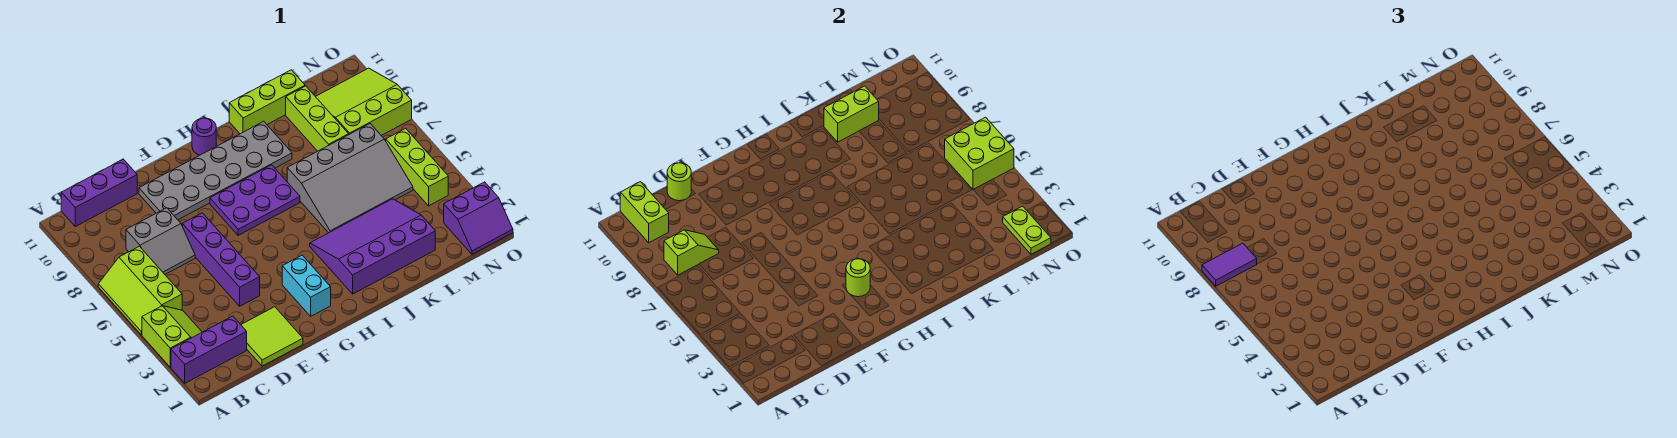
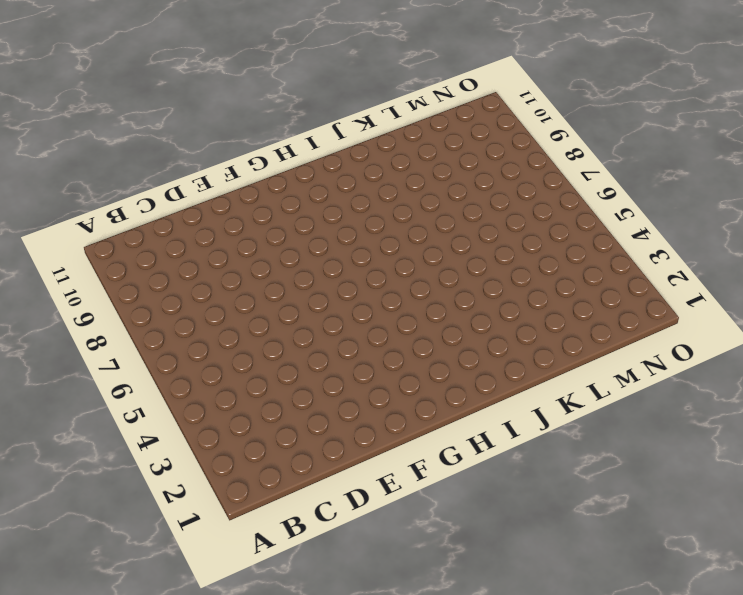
none -> purple brick A2:C2 level 1
none -> lime slope A3:B4 level 1 top A
none -> lime slope A5:B7 level 1 top B

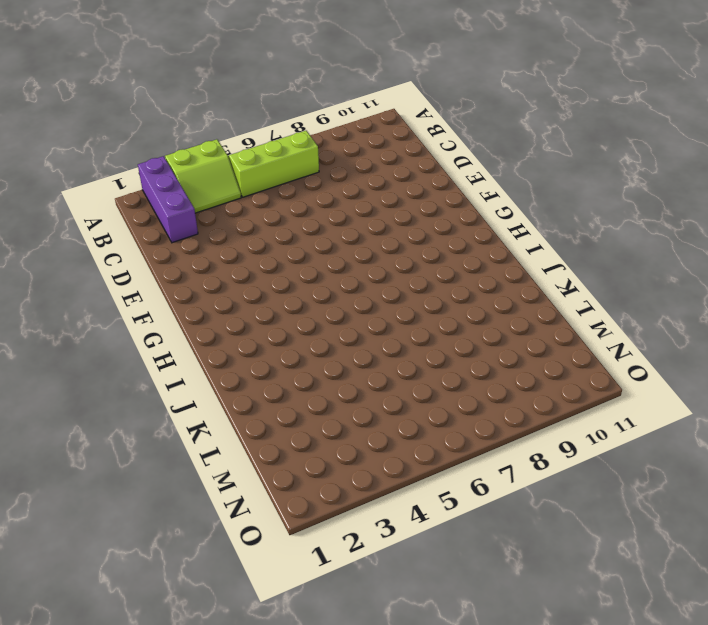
none -> purple brick B11:D11 level 1
none -> grey slope C7:D8 level 1 top 8
none -> lime tile D1:E2 level 1

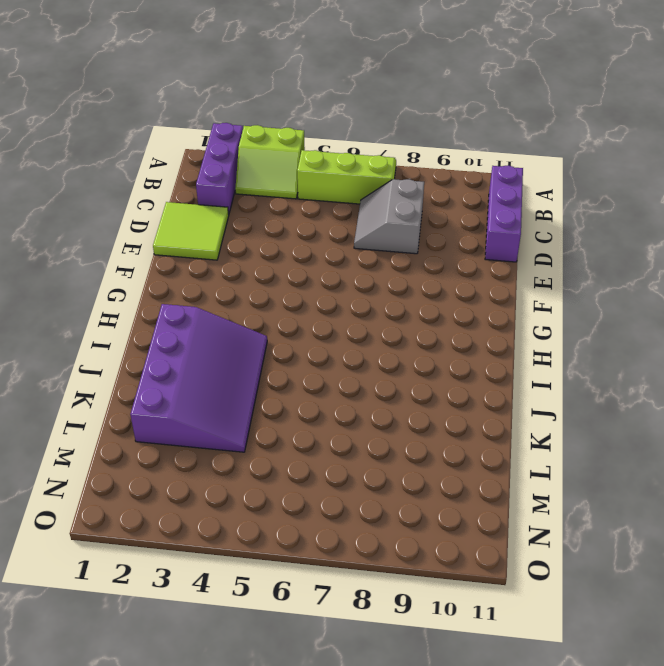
none -> purple brick E4:E7 level 1
none -> grey plate E9:J10 level 1
none -> cyan brick G2:G3 level 1

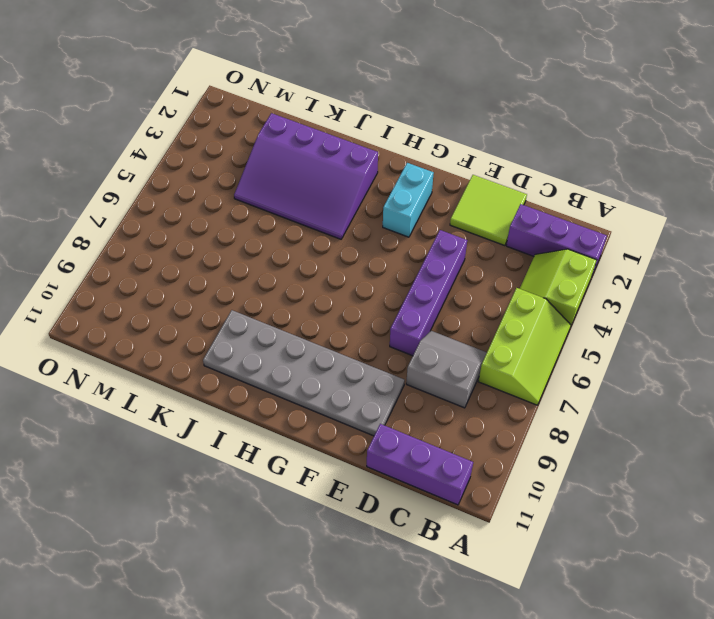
none -> purple plate G7:I8 level 1
none -> purple round brick H11 level 1
none -> grey slope J5:M7 level 1 top 7

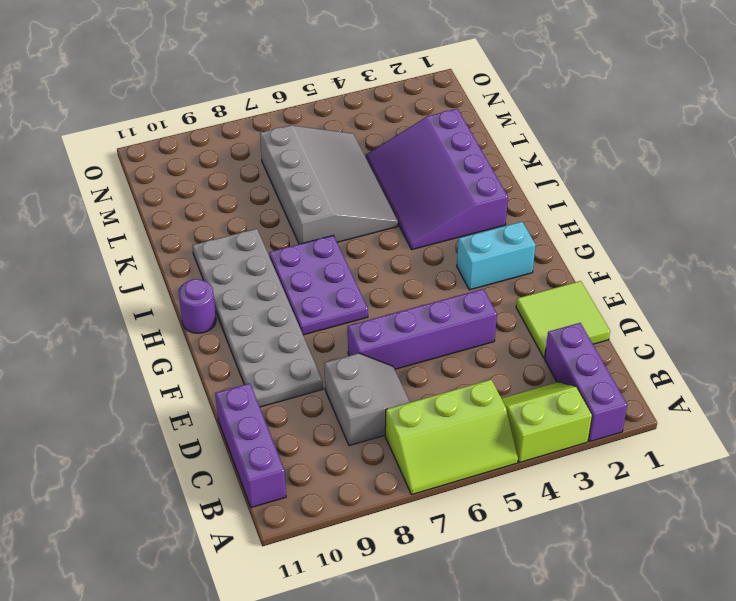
none -> lime brick J11:L11 level 1
none -> lime brick L8:L10 level 1
none -> lime slope M8:O10 level 1 top 8

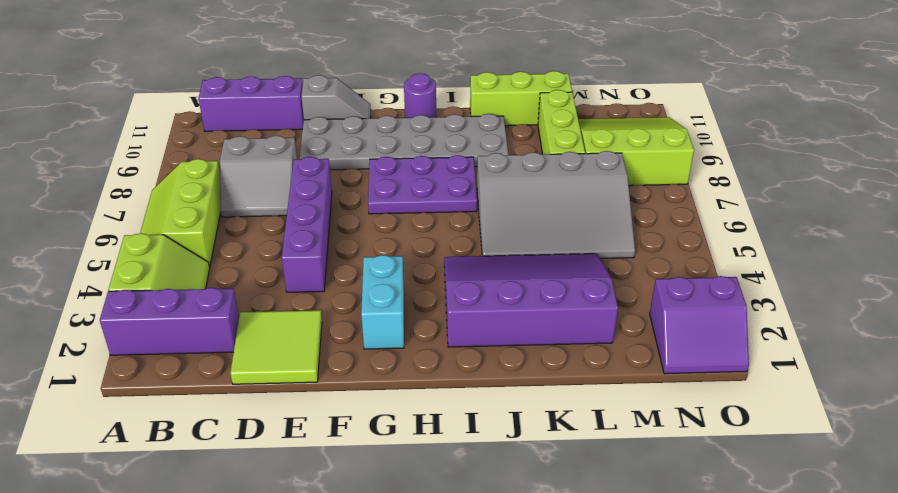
grey slope E11:F11 level 1 top E -> none
none -> lime brick N4:N6 level 1
none -> lime slope B8:C8 level 2 top B
none -> lime brick B10:B11 level 2

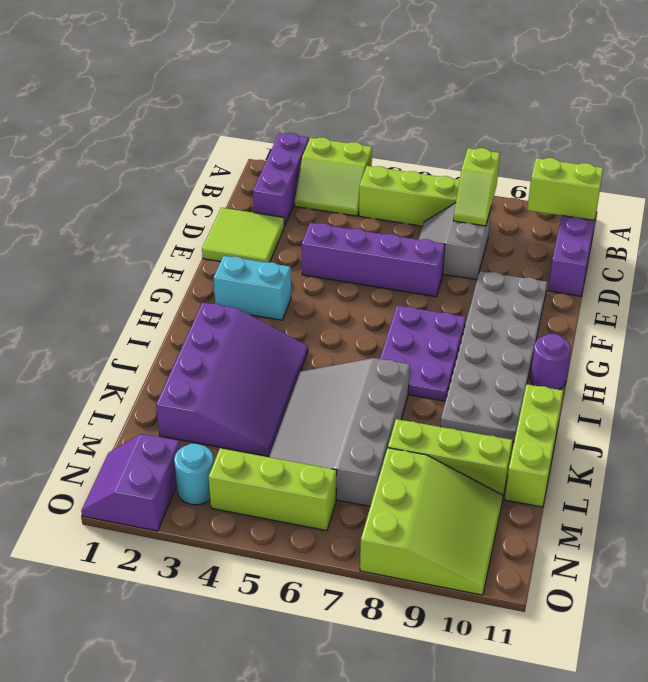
cyan round brick N3 level 1 -> none
none -> lime round brick D11 level 2
none -> lime round brick G3 level 2
none -> lime brick K10:L10 level 2

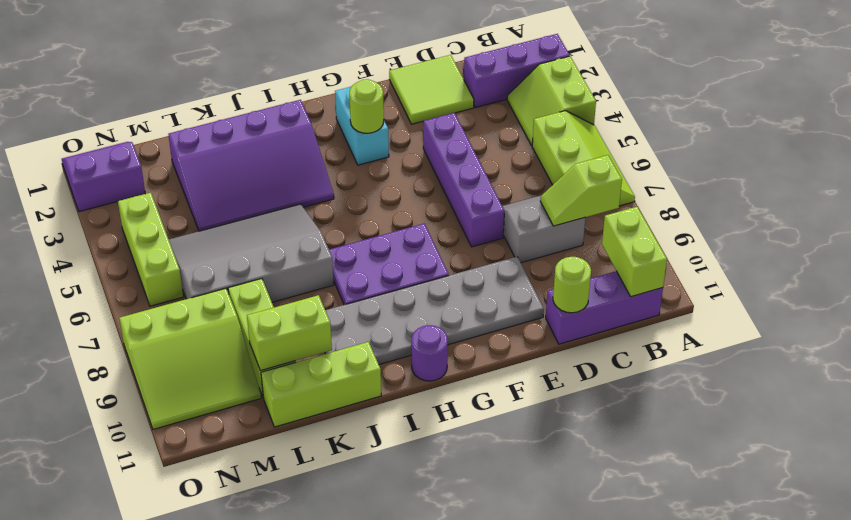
none -> lime plate N1:N2 level 2
none -> lime brick N5:O6 level 2
none -> purple tile A8:B8 level 3

